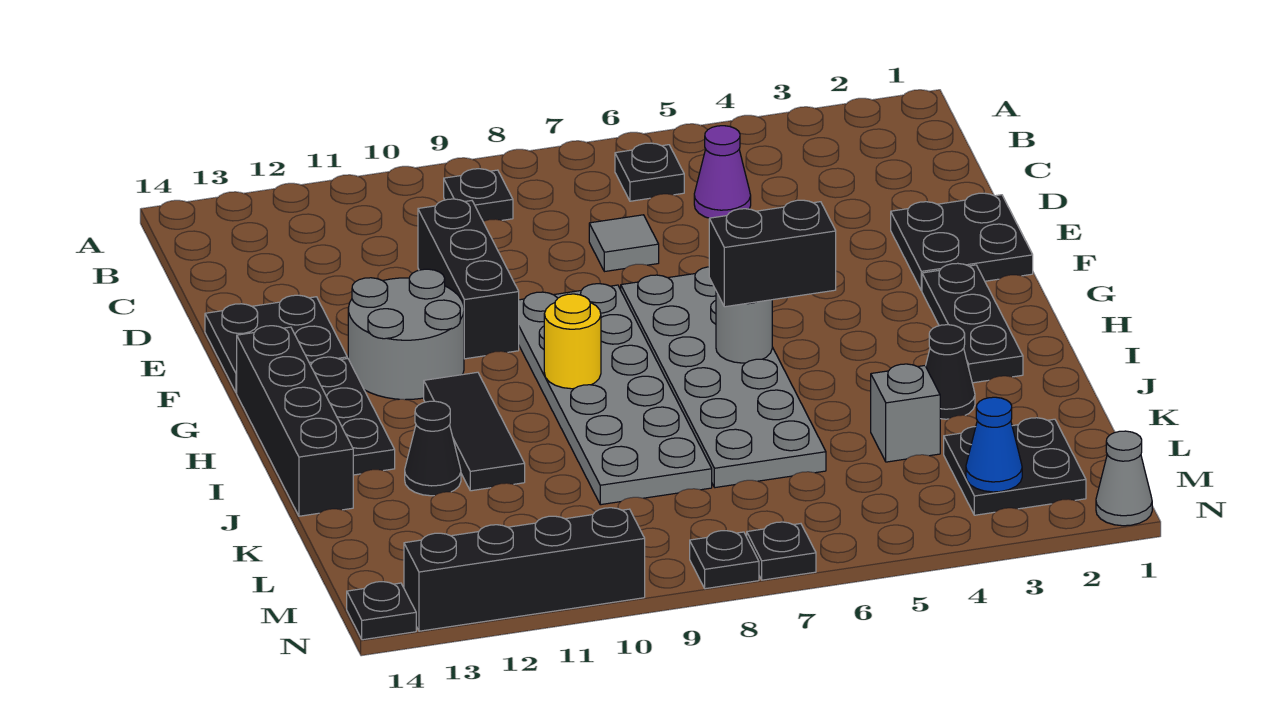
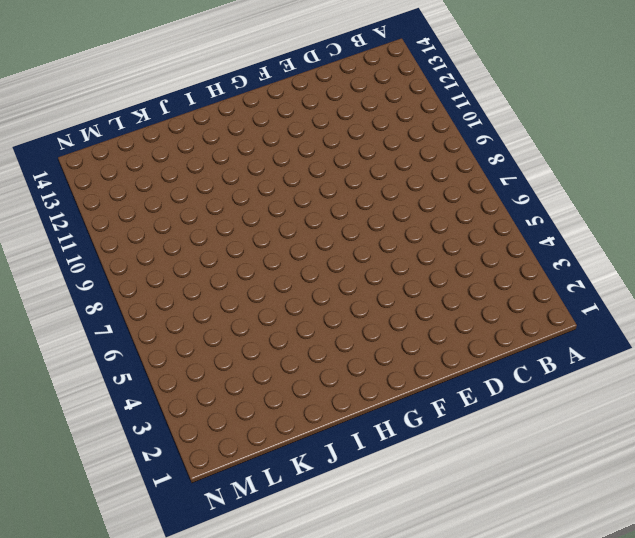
none -> black plate B6 level 1
none -> black plate B9 level 1
none -> purple cone C5 level 1

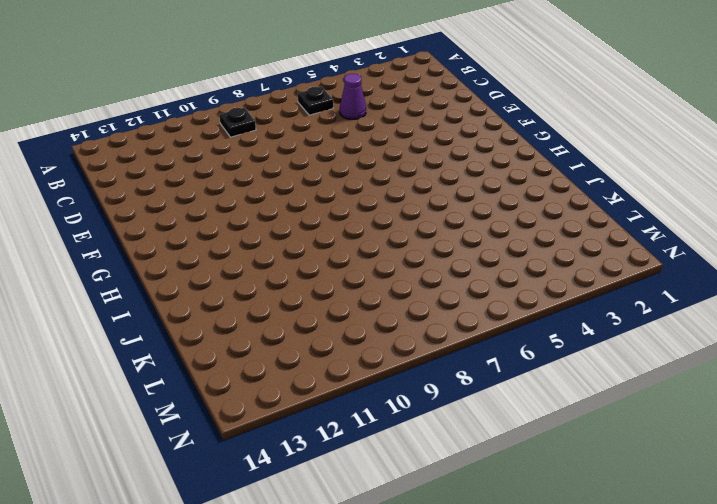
none -> grey tile D7 level 1
none -> black brick D10:F10 level 1
none -> black plate E1:F2 level 1

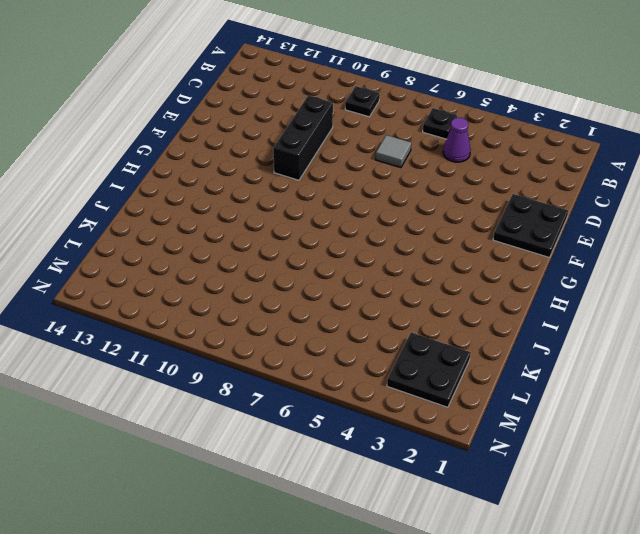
none -> black plate E13:F14 level 1
none -> grey plate F6:K7 level 1
none -> grey plate F8:K9 level 1

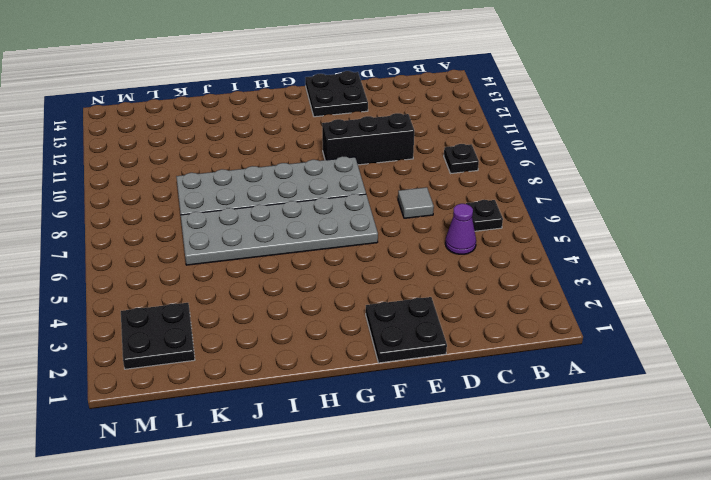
none -> grey round brick F11:G12 level 1
none -> black plate G2:I2 level 1
none -> black plate G13:I13 level 1

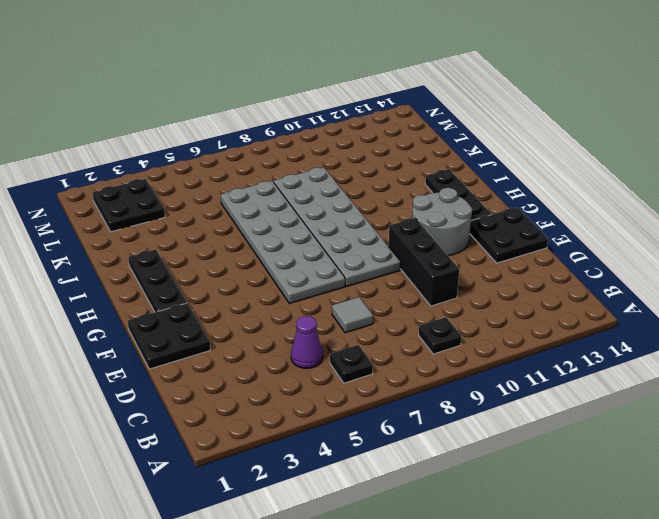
none -> black brick G14:J14 level 1
none -> black tile H11:J11 level 1
none -> black cone J3 level 1

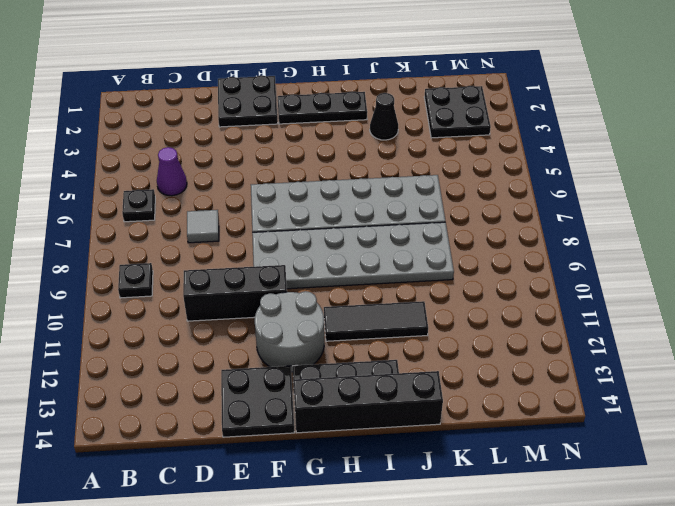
none -> black cone J12 level 1
none -> grey brick K4 level 1
none -> grey cone N1 level 1

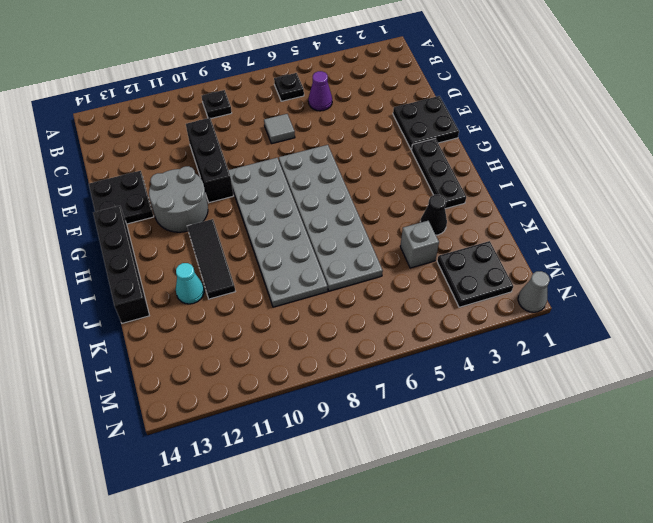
cyan cone J12 level 1 -> black cone J12 level 1
none -> black plate G13:I13 level 1
none -> black plate N7 level 1
none -> black plate N8 level 1

